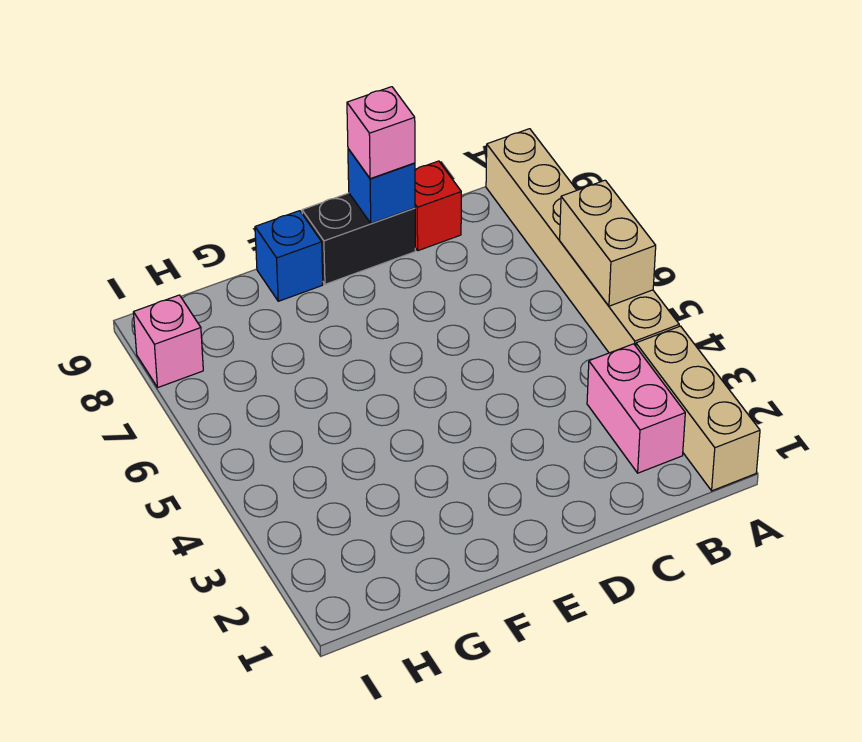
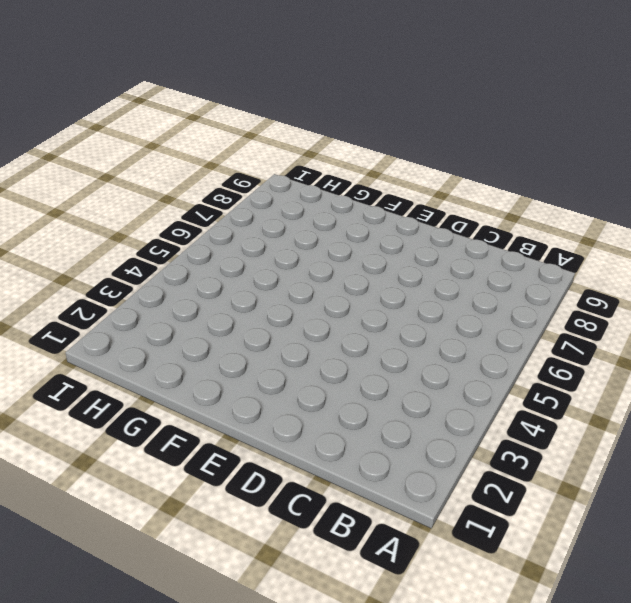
none -> tan brick A1:A3 level 1
none -> tan brick A4:A9 level 1

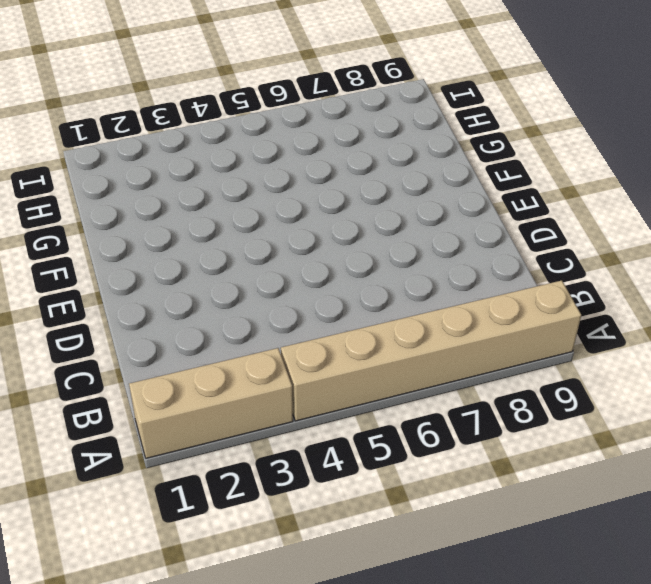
none -> pink brick B2:B3 level 1
none -> red brick C9 level 1

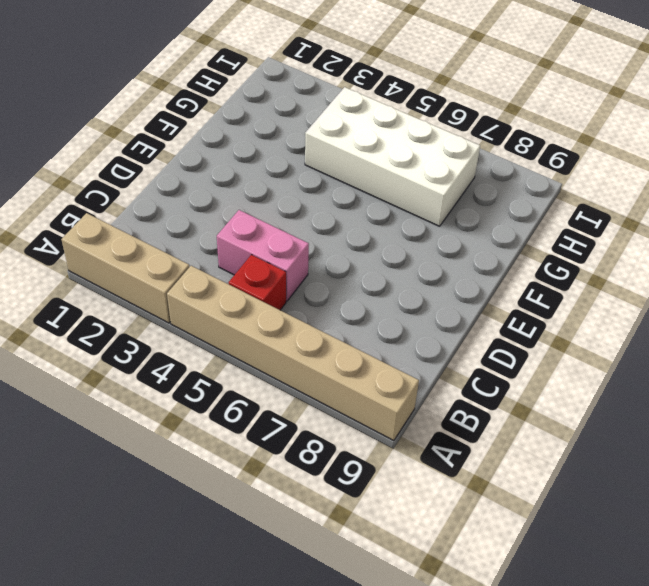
red brick B5 level 1 -> red brick C9 level 1
pink brick C4:C5 level 1 -> pink brick B2:B3 level 1
white brick G4:H7 level 1 -> none
none -> black brick D9:E9 level 1
none -> blue brick F9 level 1

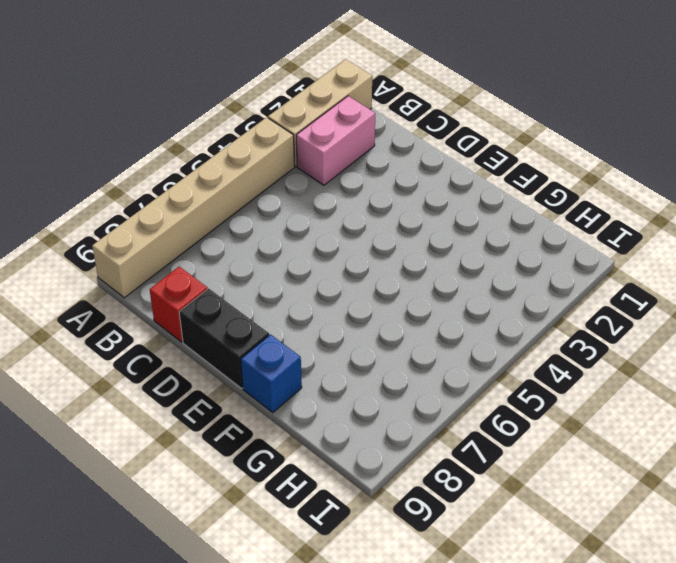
none -> pink brick I8 level 1
none -> tan brick A5:A6 level 2

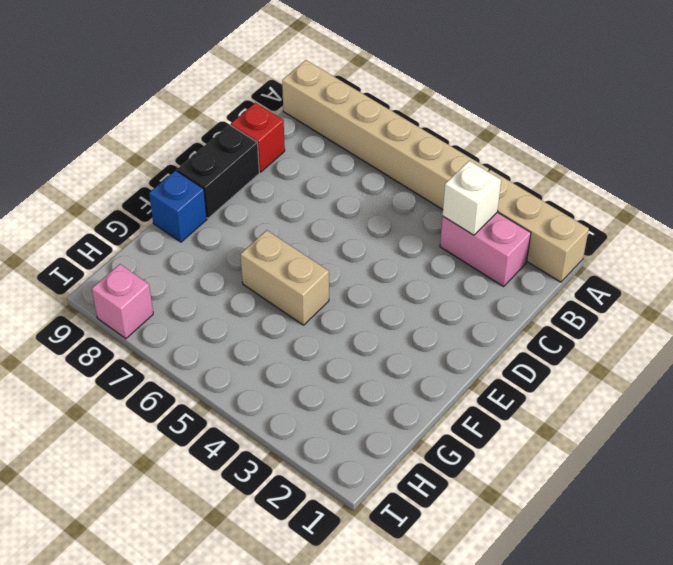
white brick B3 level 2 -> none
tan brick F5:F6 level 1 -> tan brick A5:A6 level 2
none -> blue brick D9 level 2
none -> pink brick D9 level 3

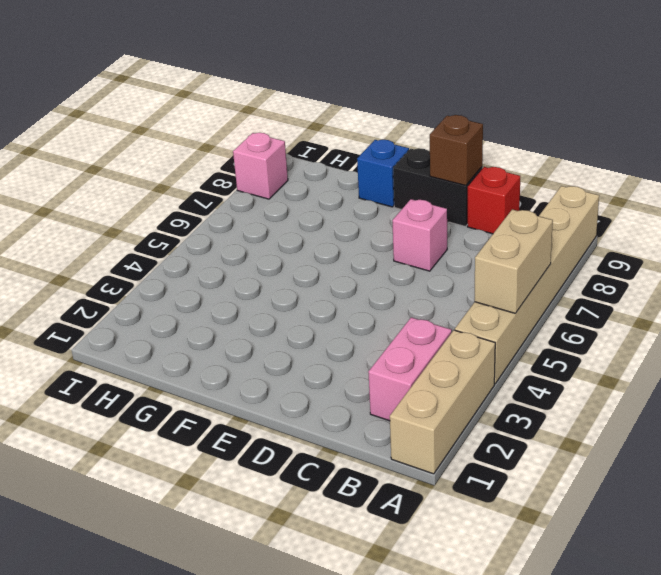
pink brick D7 level 1 -> pink brick D9 level 3
brown brick D9 level 2 -> blue brick D9 level 2

